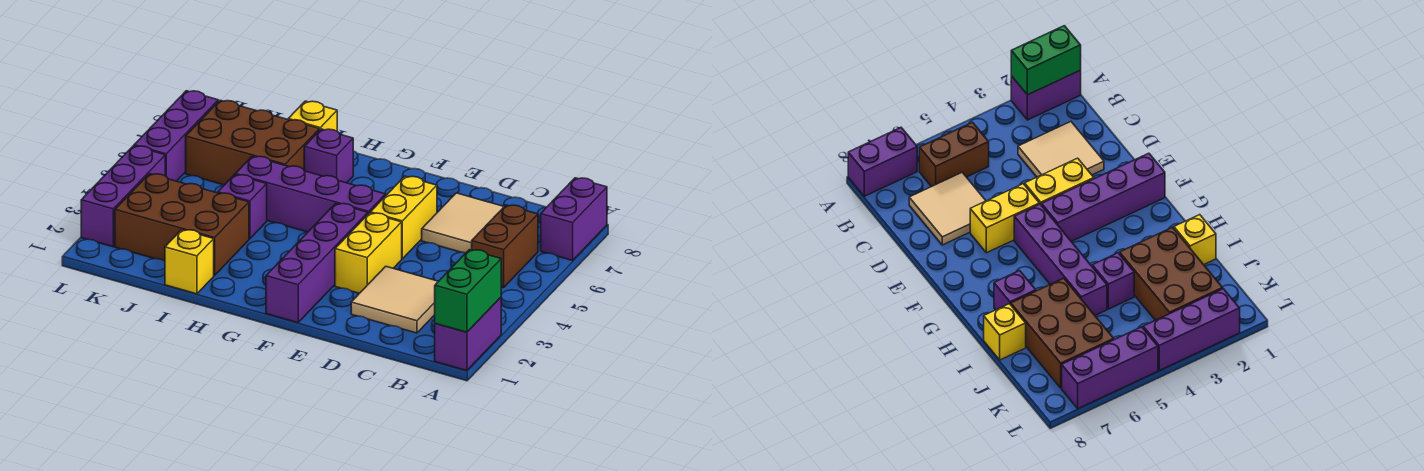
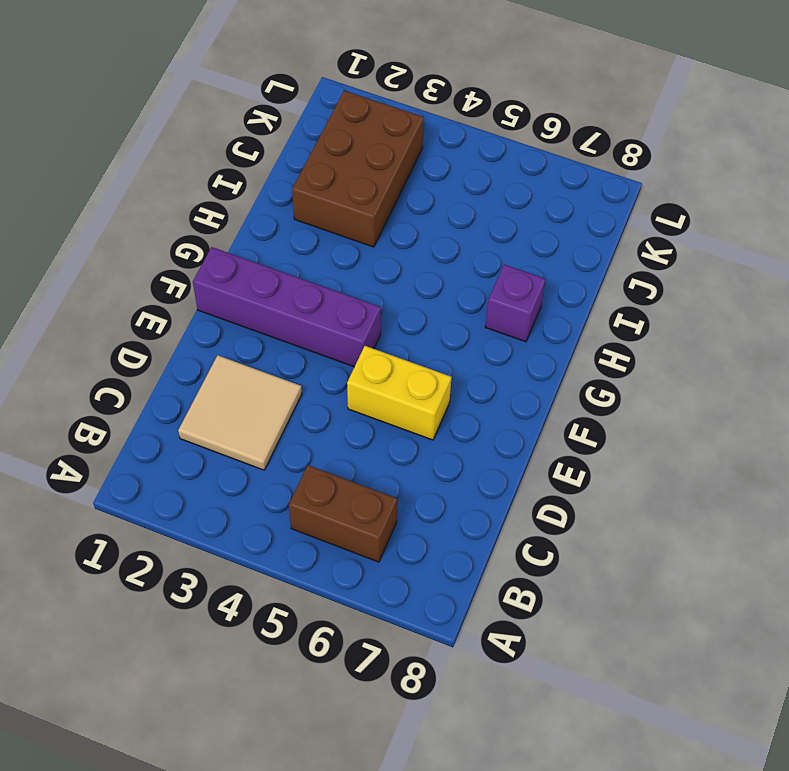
none -> purple brick A1:A2 level 1
none -> purple brick A7:A8 level 1
none -> tan tile C6:D7 level 1

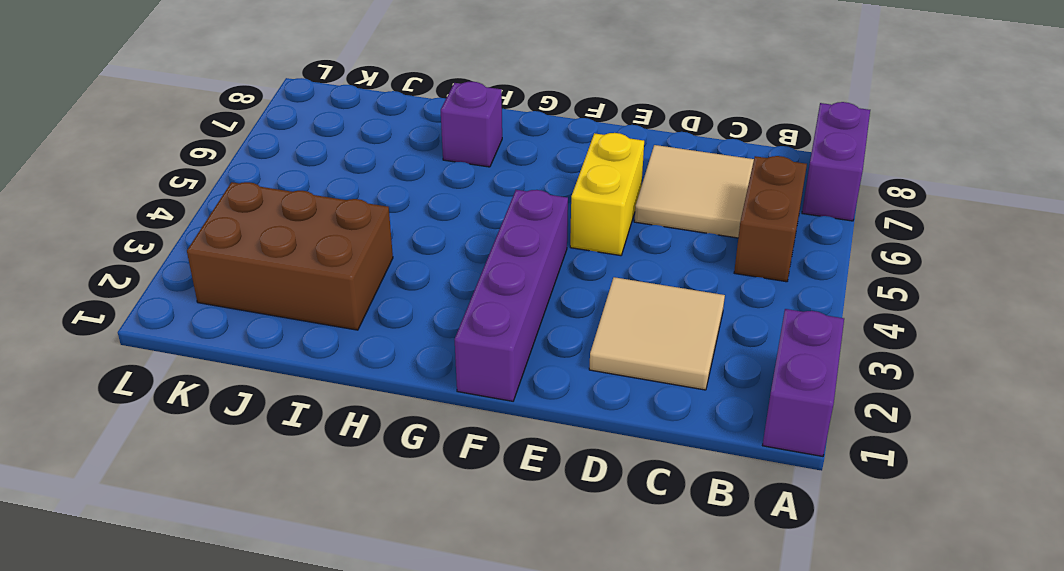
none -> yellow brick E3:E4 level 1
none -> purple brick F5:I5 level 1
none -> yellow brick I1 level 1

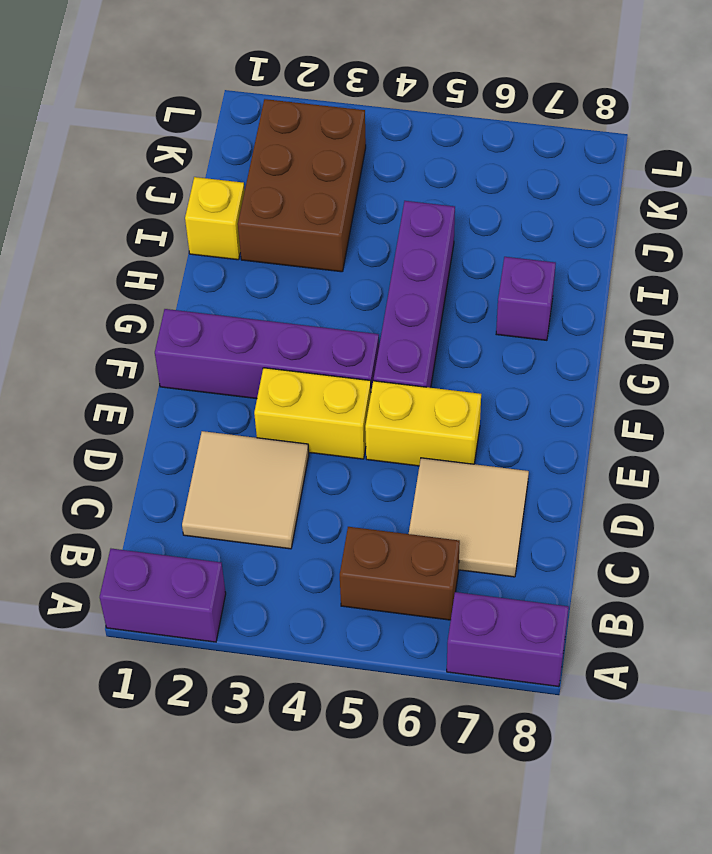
none -> purple brick I4 level 1
none -> brown brick I6:K7 level 1
none -> yellow brick I8 level 1

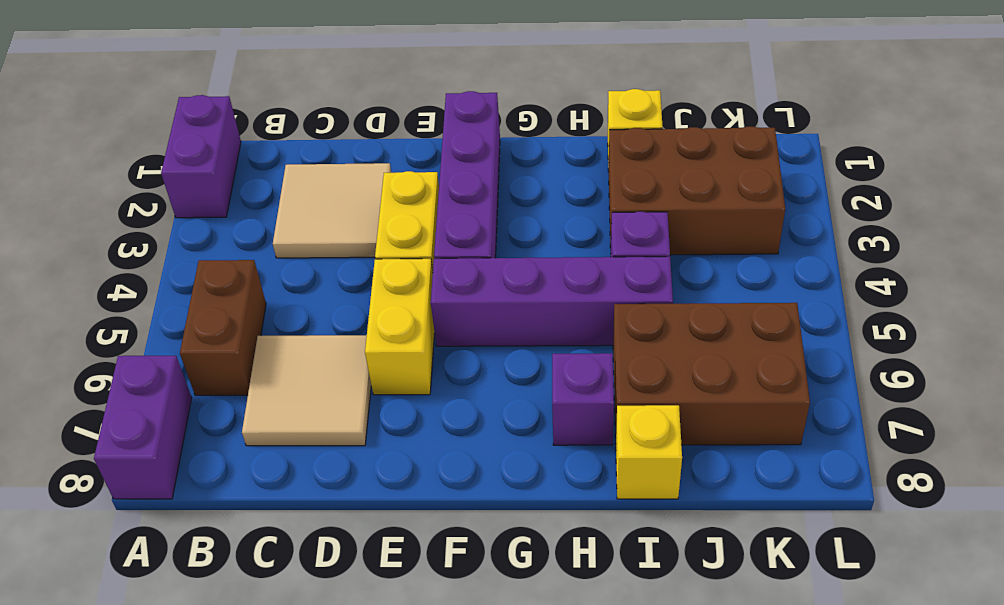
none -> purple brick L2:L4 level 1
none -> purple brick L5:L7 level 1
none -> green brick A1:A2 level 2

